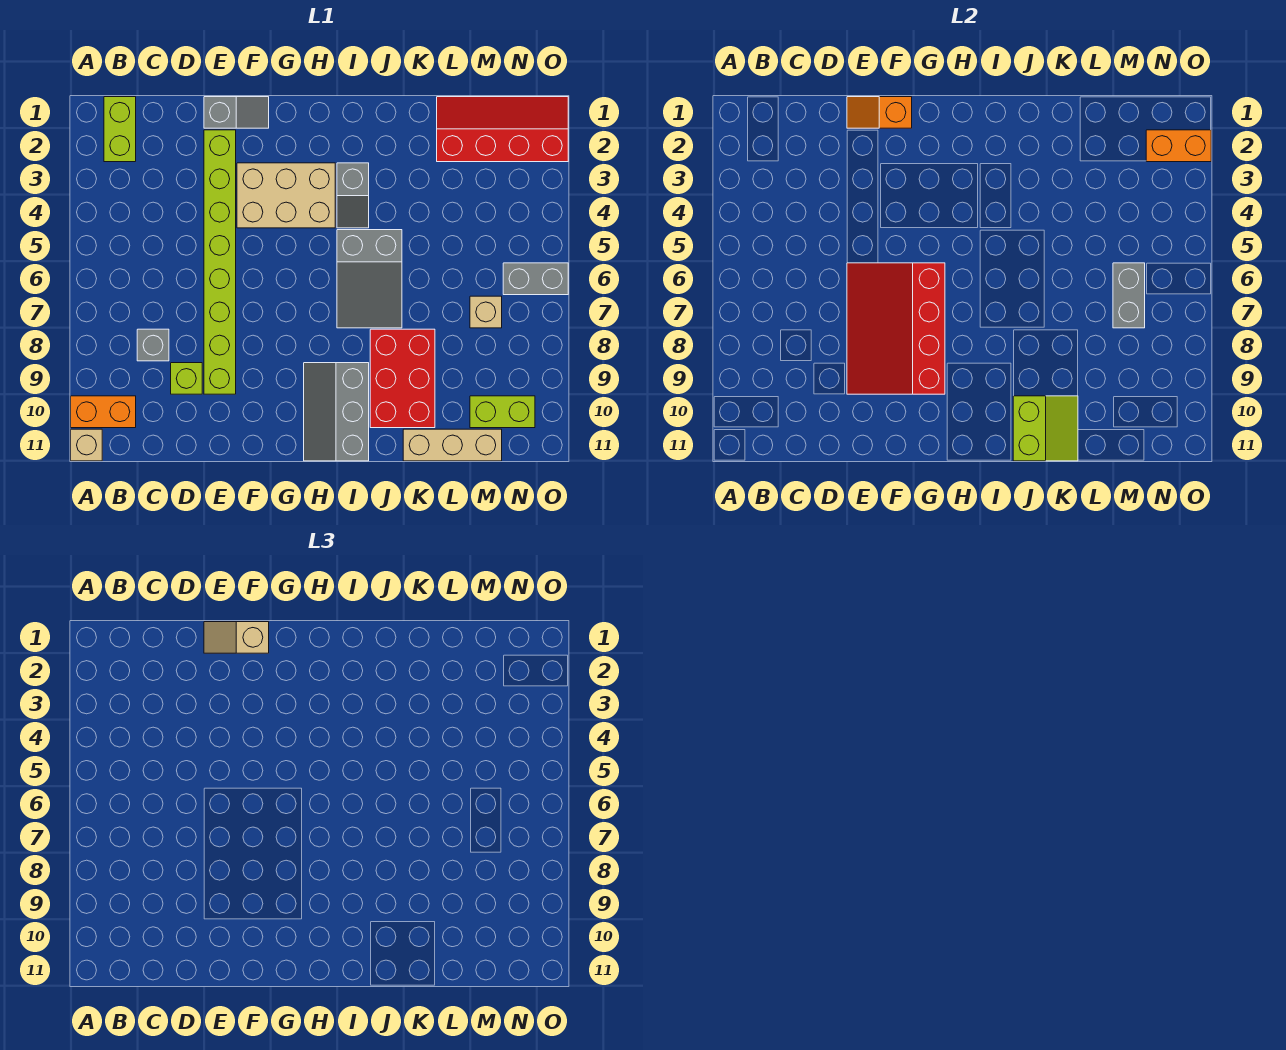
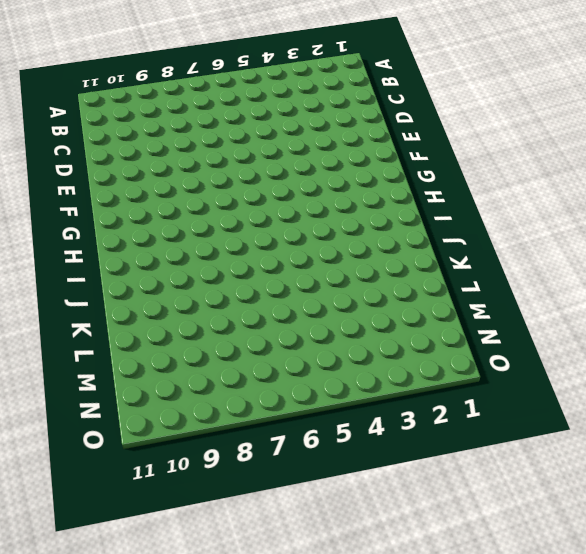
none -> orange brick A10:B10 level 1
none -> tan brick A11 level 1
none -> lime brick B1:B2 level 1

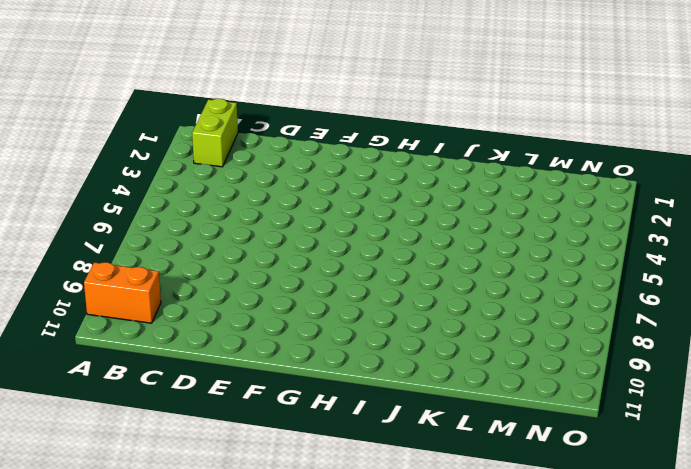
none -> tan brick A11 level 1
none -> grey brick C8 level 1
none -> lime brick D9 level 1

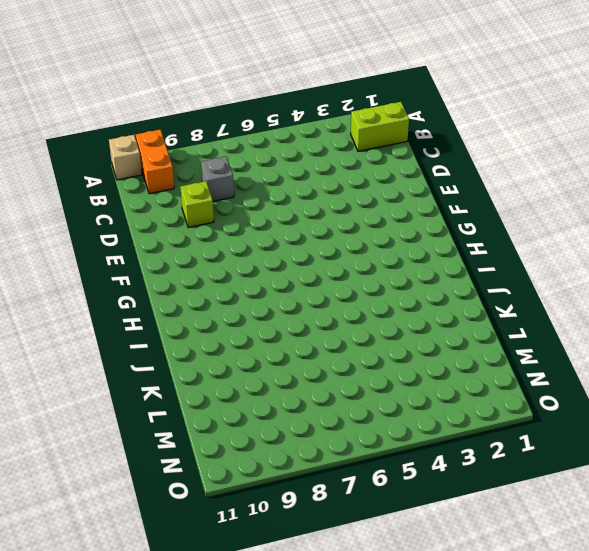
none -> grey slope E1:F1 level 1 top E
none -> lime brick E2:E9 level 1
none -> tan brick F3:H4 level 1

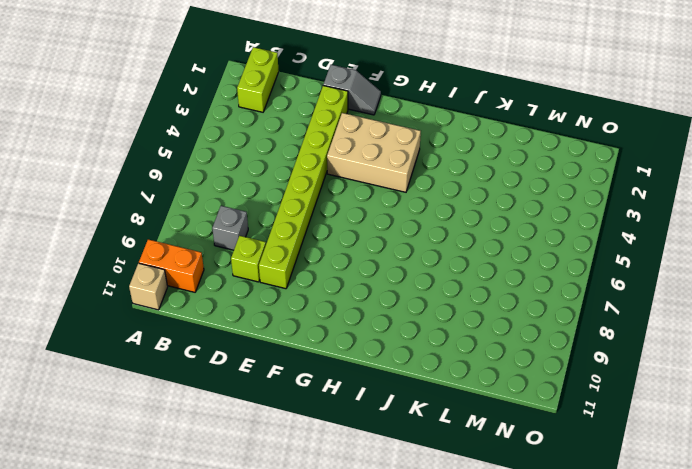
none -> grey slope H9:I11 level 1 top I
none -> grey slope I3:I4 level 1 top 3
none -> grey slope I5:J7 level 1 top 5

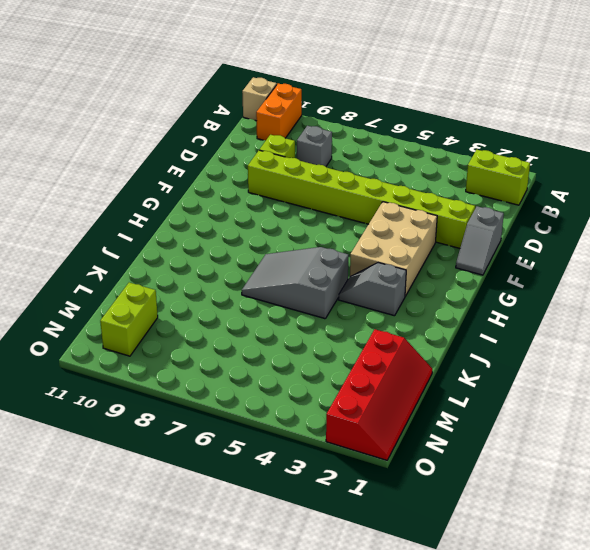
none -> grey slope H9:I11 level 1 top I
none -> red brick J8:K10 level 1
none -> tan brick K11:M11 level 1

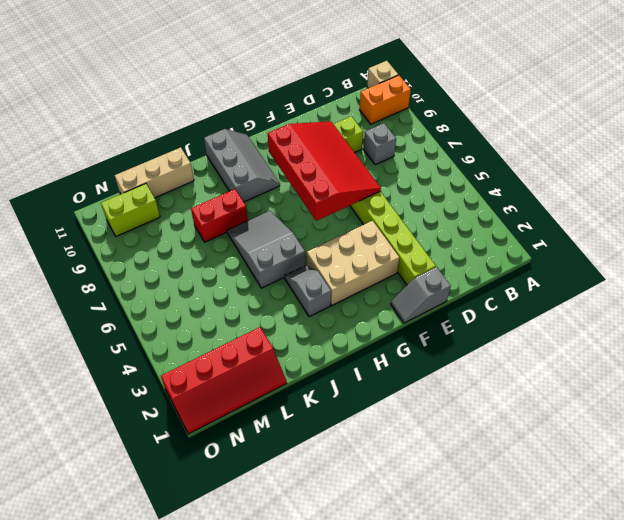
red brick J8:K8 level 1 -> red brick J8:K10 level 1
none -> lime brick B1:B2 level 1
none -> tan brick M7 level 1
none -> grey brick N6:O6 level 1

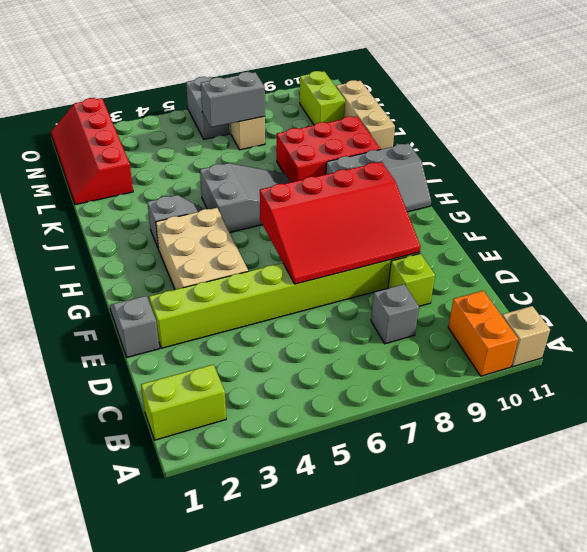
none -> orange slope E1:F1 level 2 top F
none -> lime slope J10:K11 level 2 top J
none -> orange brick N2:O2 level 2

